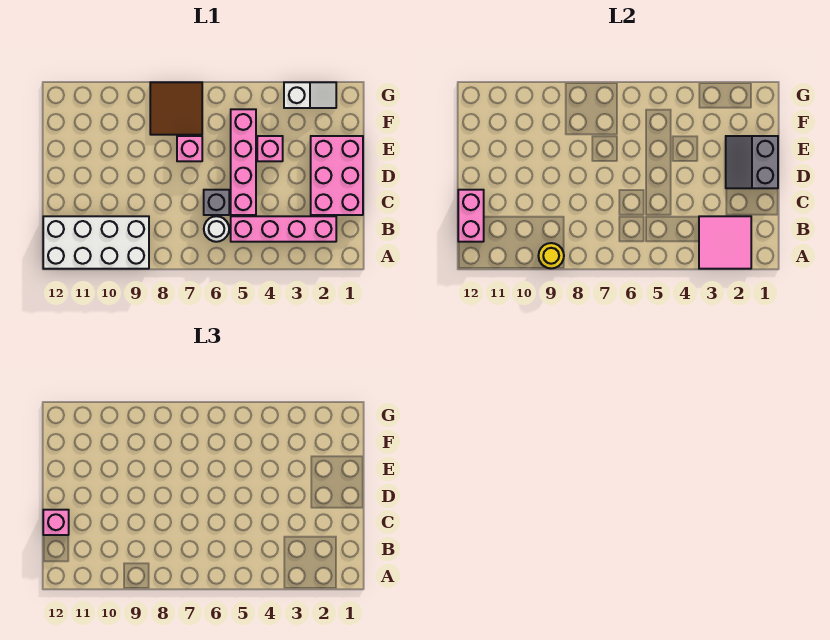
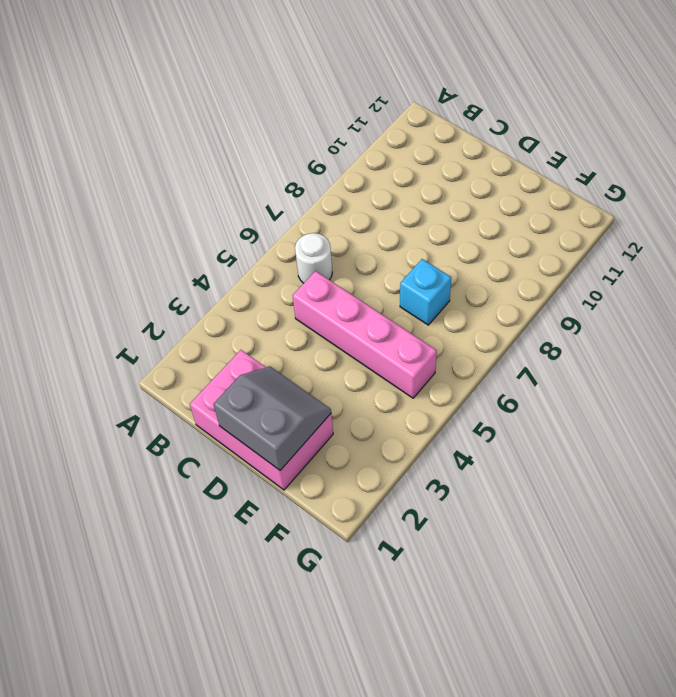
cyan brick E7 level 1 -> pink brick E7 level 1
none -> white brick A9:B12 level 1
none -> pink brick B2:B5 level 1
none -> grey brick C6 level 1

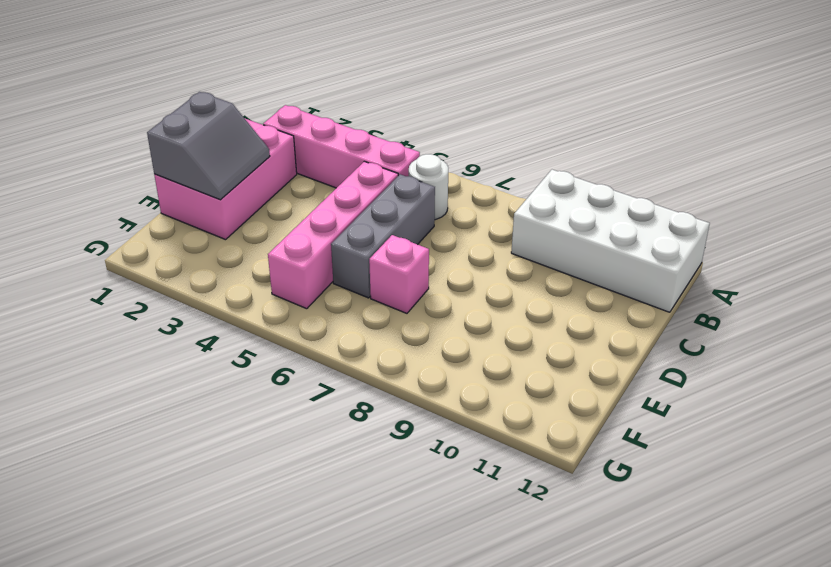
grey brick C6:E6 level 1 -> grey brick C6 level 1
none -> pink brick E4 level 1
none -> brown tile F7:G8 level 1
none -> white slope G2:G3 level 1 top 3

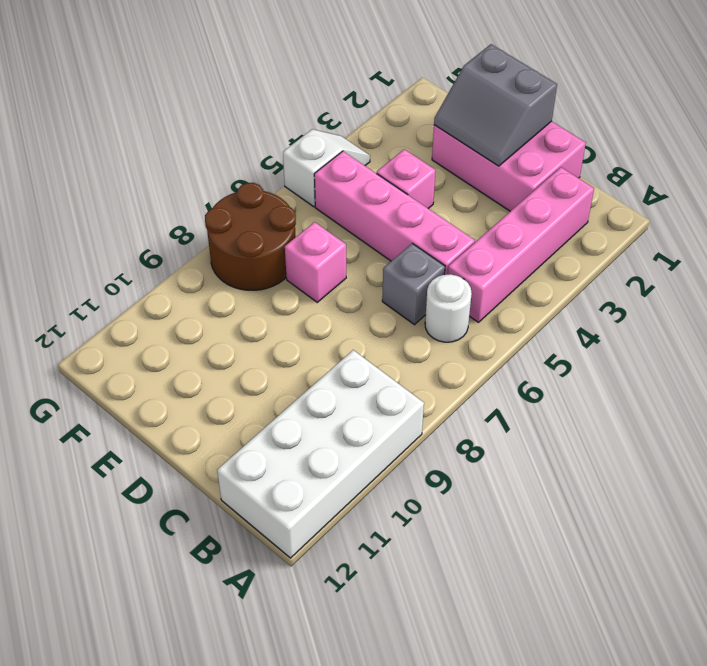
brown round brick F7:G8 level 1 -> brown tile F7:G8 level 1
white slope G4:G5 level 1 top 5 -> white slope G2:G3 level 1 top 3
none -> pink tile A2:B3 level 2
none -> yellow round brick A9 level 2
none -> pink brick B12:C12 level 2

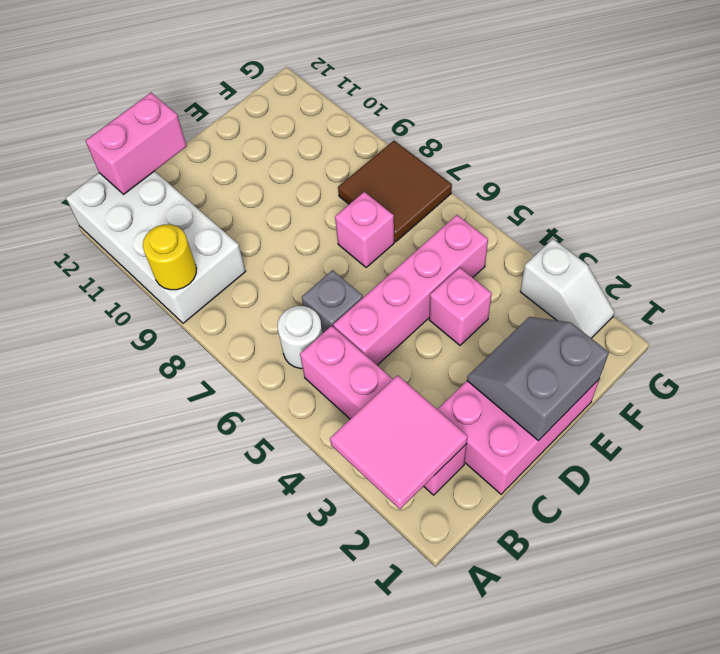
none -> pink brick C12 level 3

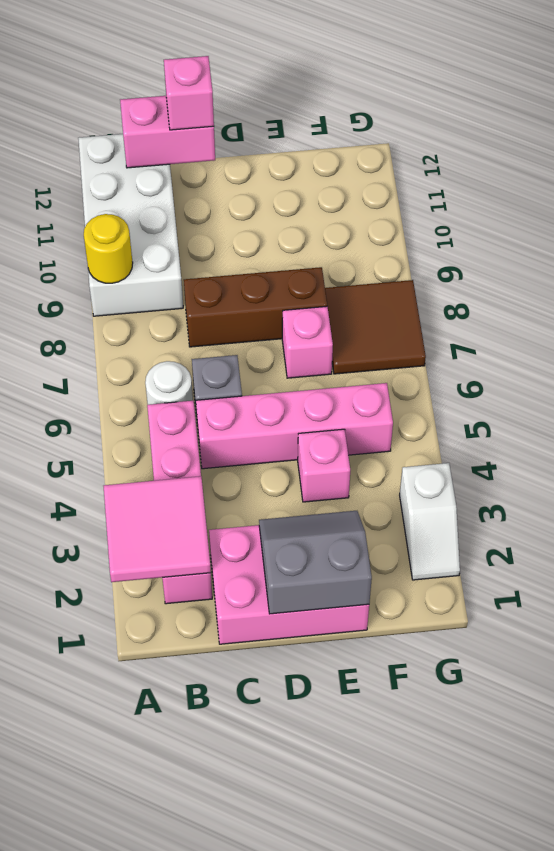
brown brick C8:E8 level 1 -> none

